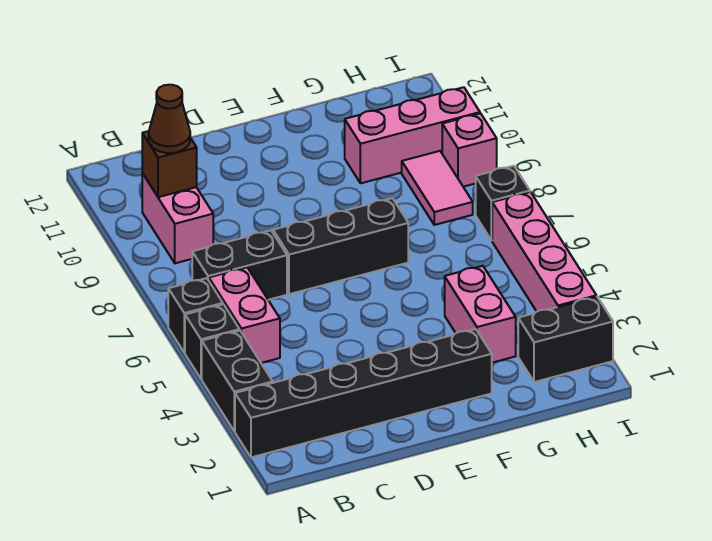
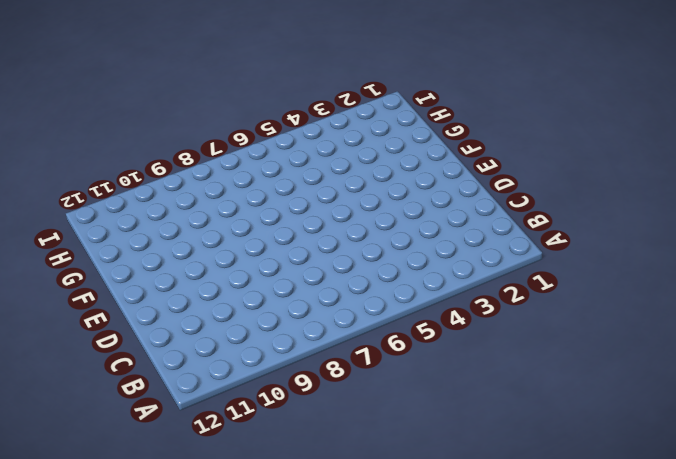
none -> black brick A2:F2 level 1
none -> black brick A3:A4 level 1
none -> black brick A5 level 1

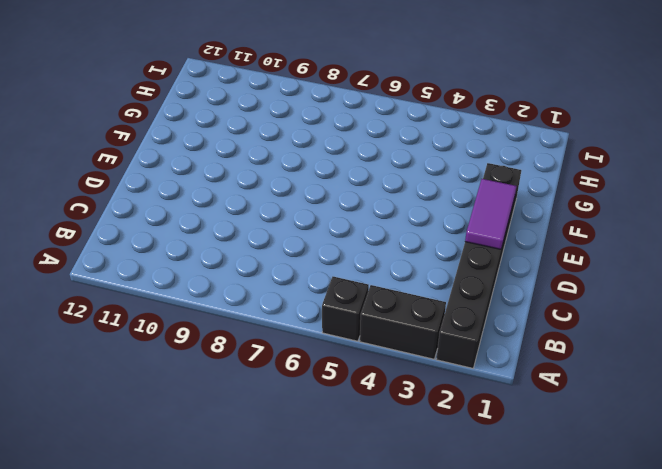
purple tile D2:E2 level 2 -> none
none -> black brick A6 level 1
none -> pink brick B5:B6 level 1
none -> black brick B7:C7 level 1

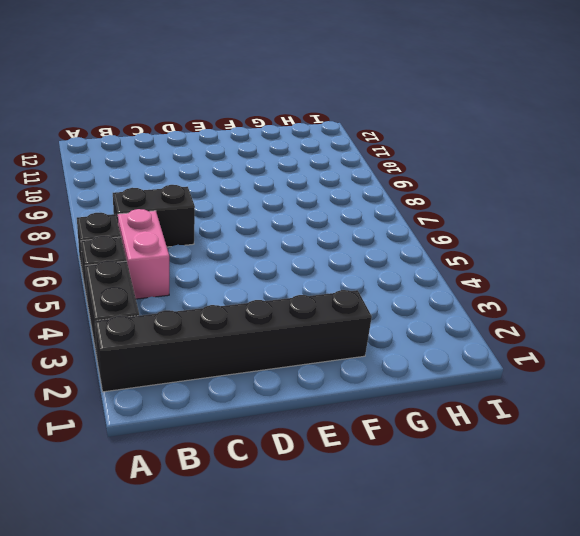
none -> pink brick B9:B10 level 1
none -> black brick D7:F7 level 1
none -> pink brick G3:G4 level 1

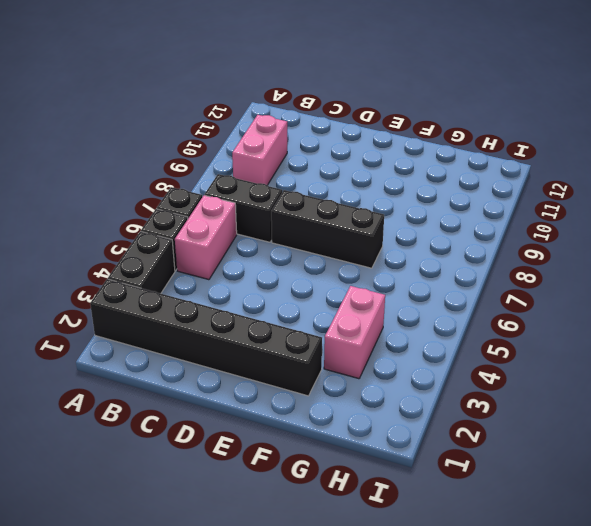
none -> pink brick G10:I10 level 1
none -> black brick H2:I2 level 1
none -> pink tile H8:H9 level 1

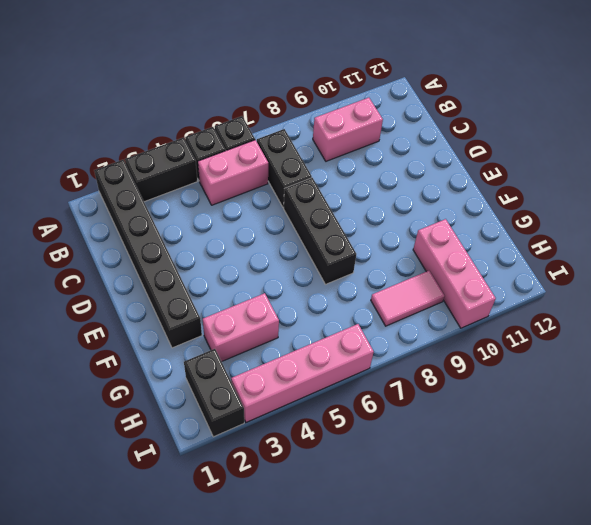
none -> black brick I7 level 1
none -> pink brick I9 level 1
none -> brown brick B10 level 2

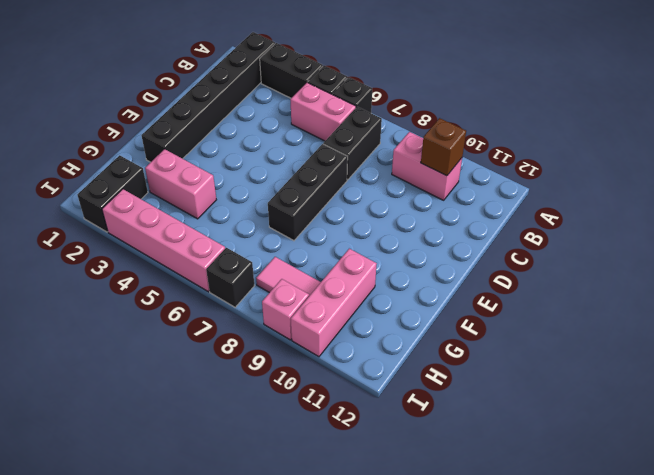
none -> brown cone B10 level 3

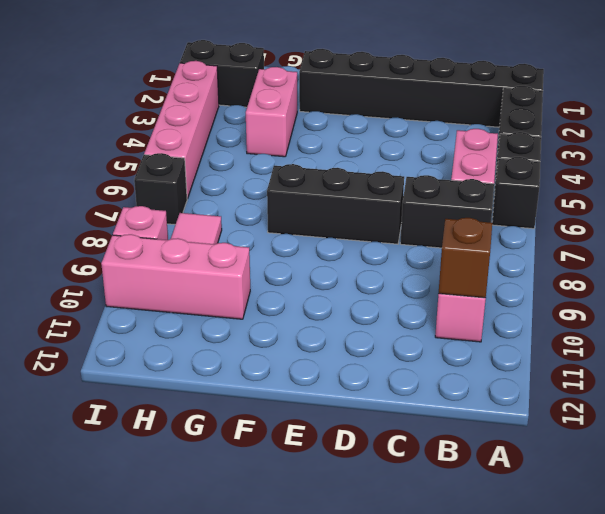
none -> brown cone B10 level 3

